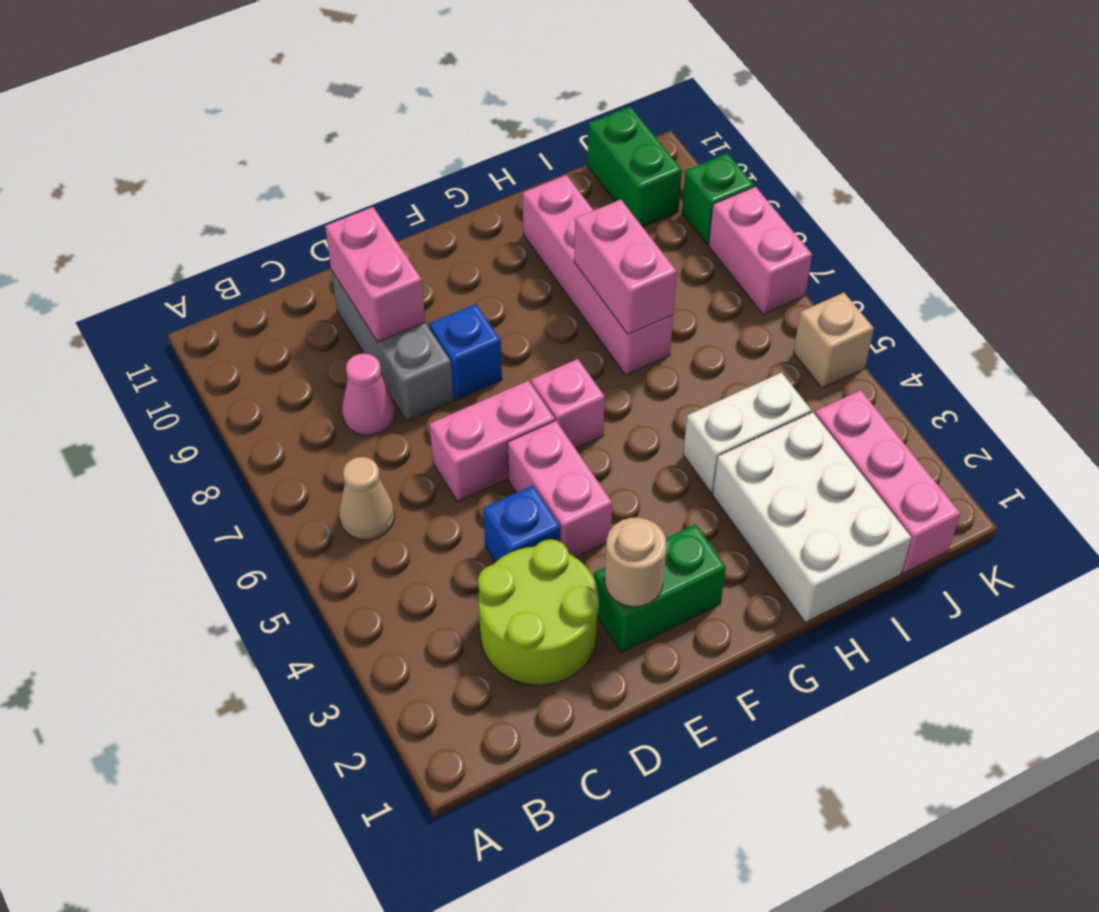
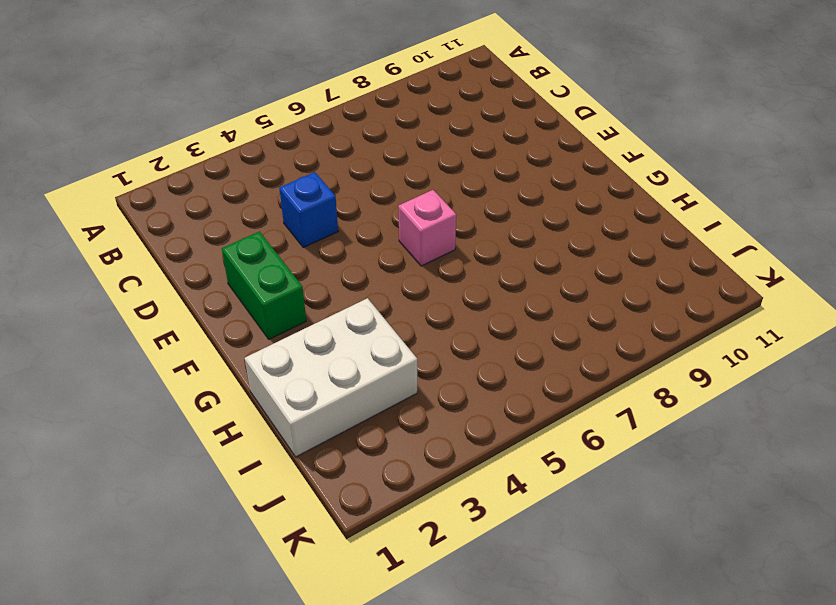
none -> tan cone B6 level 1
none -> lime round brick C2:D3 level 1
none -> pink cone C8 level 1

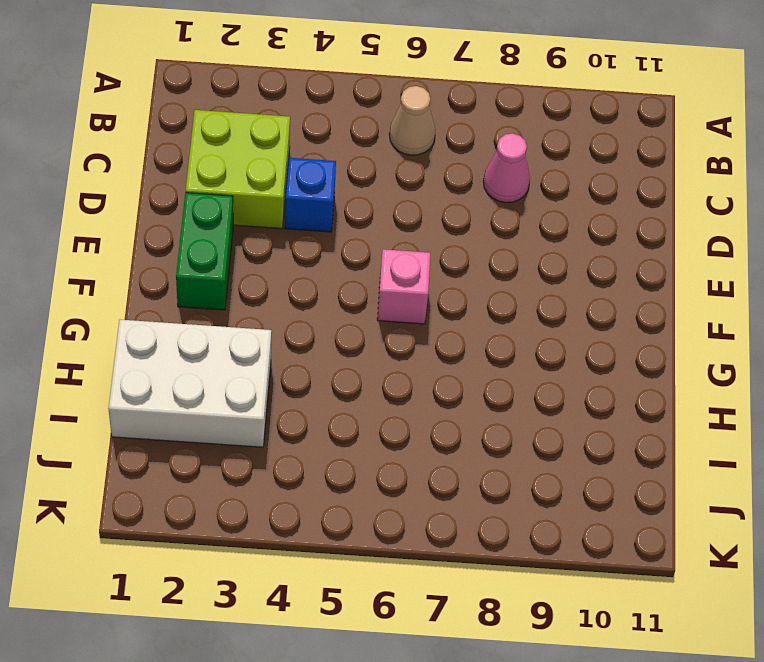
lime brick C2:D3 level 1 -> lime round brick C2:D3 level 1
none -> pink brick D6:E6 level 1
none -> grey brick D8:D10 level 1
none -> pink brick E4:E5 level 1

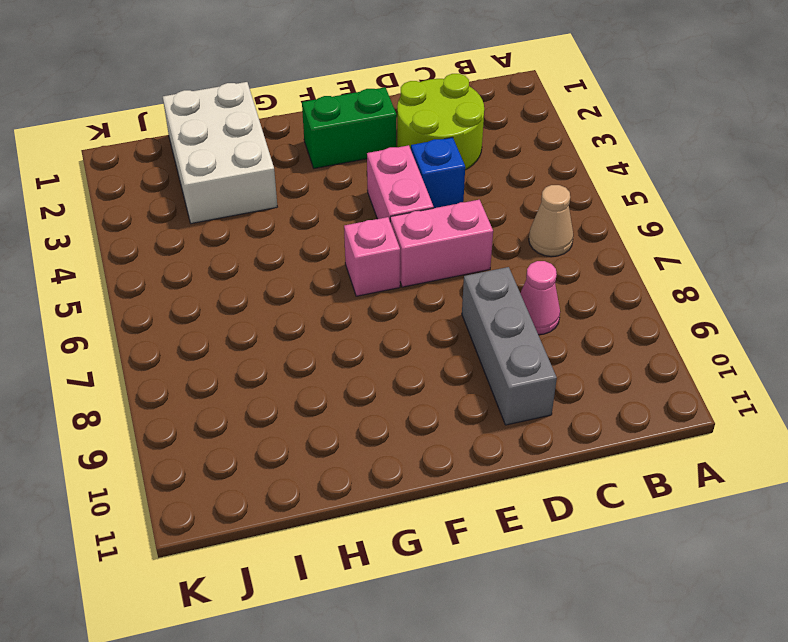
none -> blue brick E8 level 1
none -> white brick H4:I4 level 1
none -> pink brick H7:H10 level 1

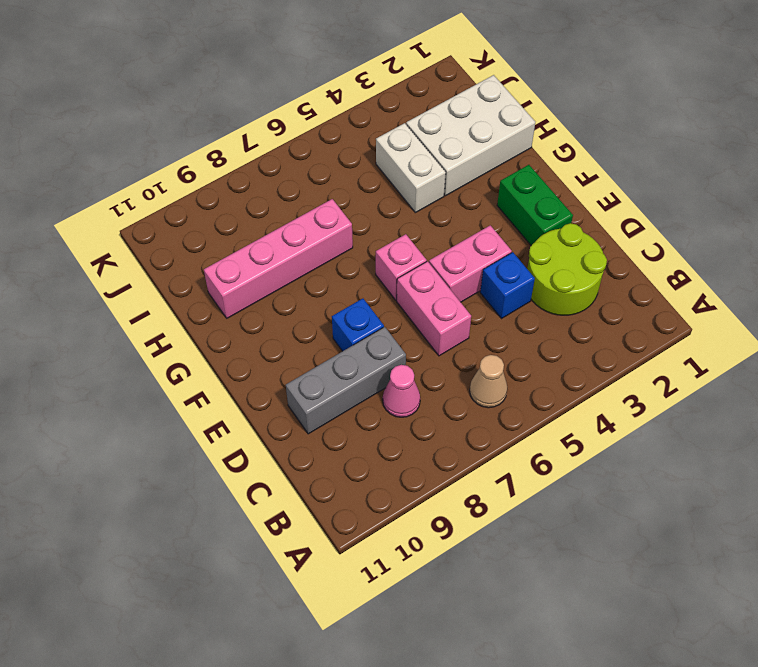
none -> pink brick J1:J3 level 1
none -> green brick J10:J11 level 1
none -> tan brick K5 level 1

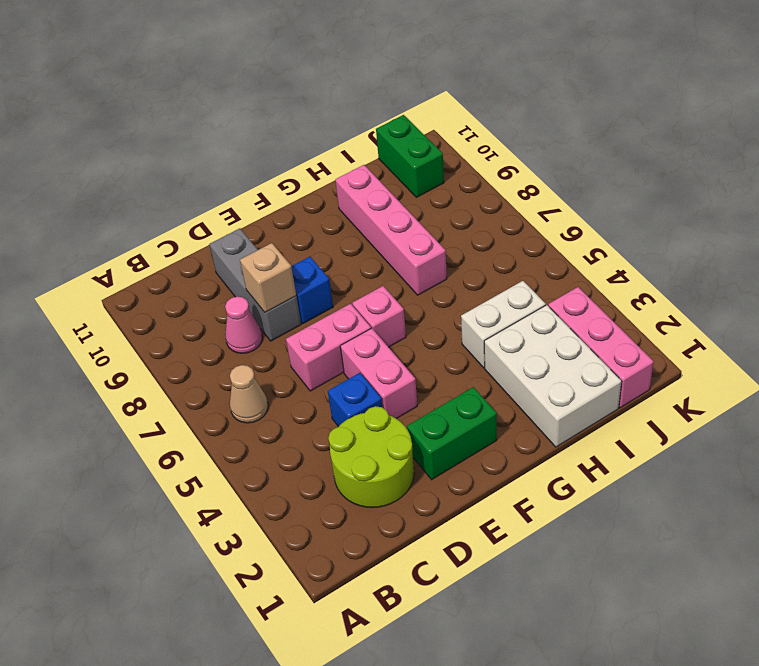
tan brick D8 level 2 -> tan brick K5 level 1
none -> pink brick K7:K8 level 1
none -> green brick K9 level 1
none -> pink brick D9:D10 level 2

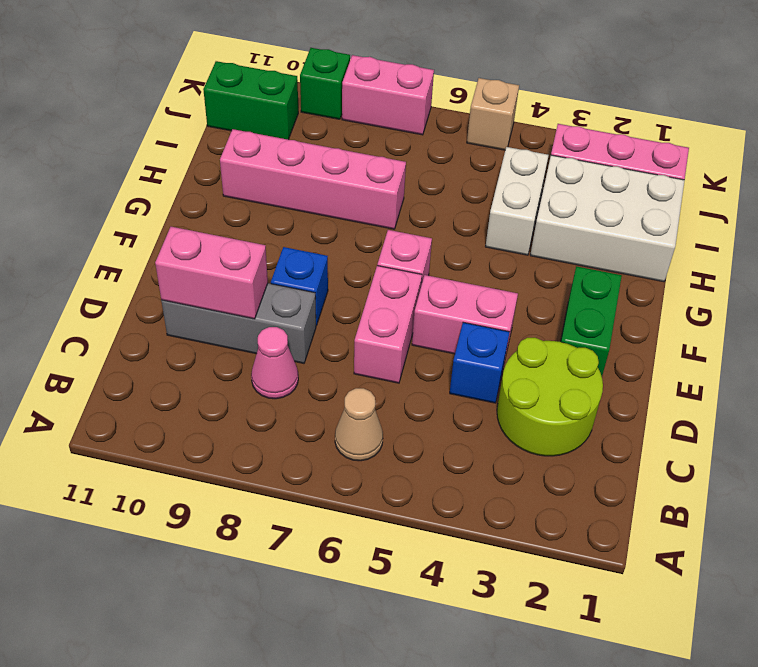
none -> tan round brick E2 level 2
none -> pink brick H7:H8 level 2

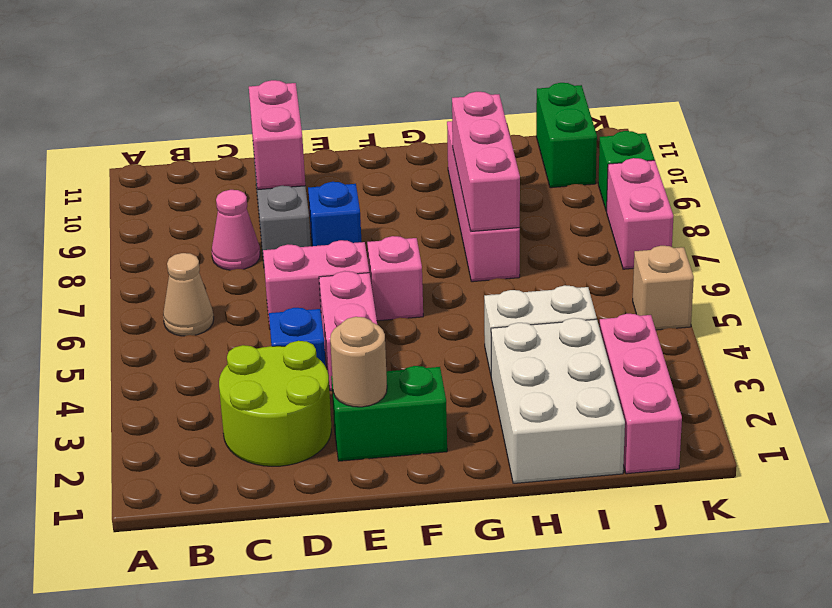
pink brick H7:H9 level 2 -> pink brick H7:H8 level 2

